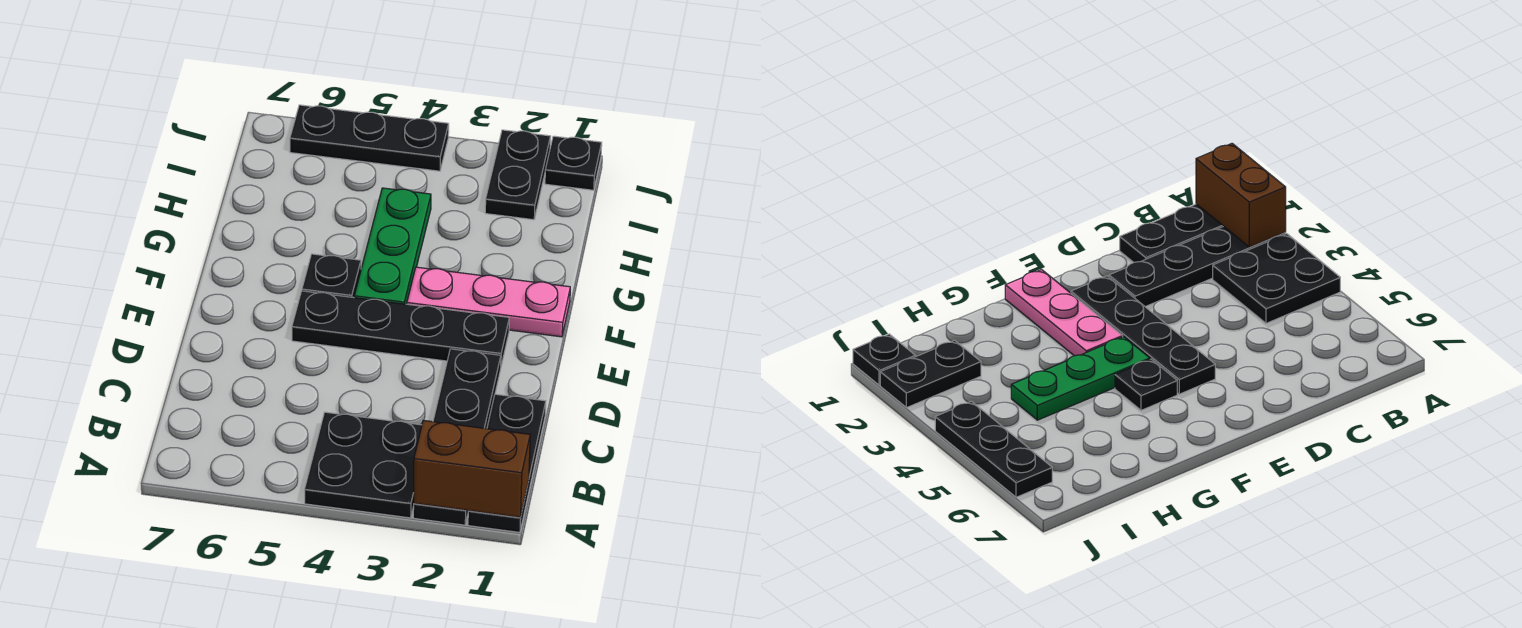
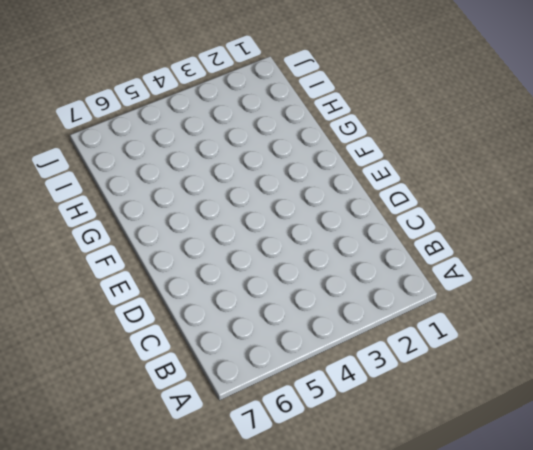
none -> black plate A1:C1 level 1
none -> black plate A2:D2 level 1

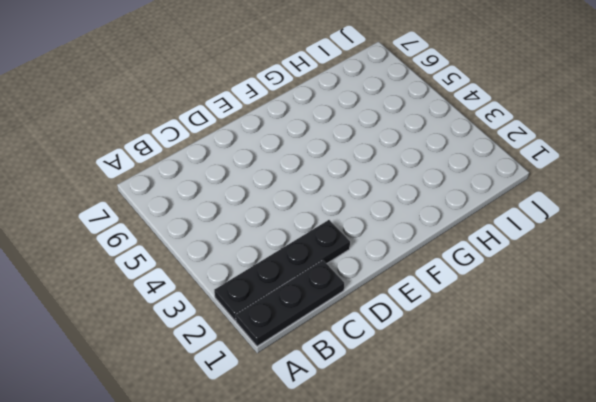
none -> black plate A3:B4 level 1
none -> black plate E2:E5 level 1

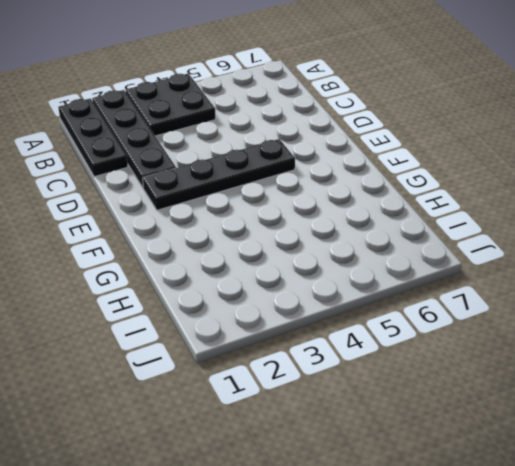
none -> pink plate F1:F3 level 1
none -> green plate F4:H4 level 1

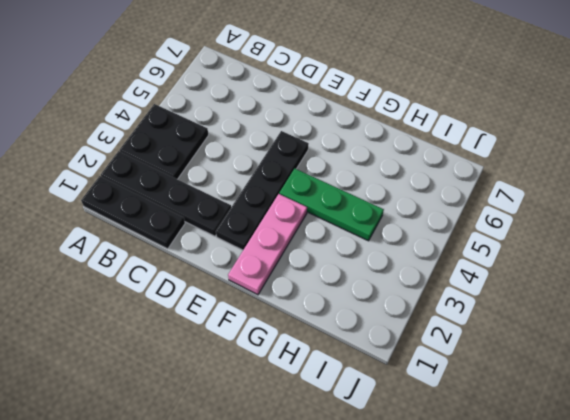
none -> black plate F5 level 1
none -> black plate I2:J2 level 1

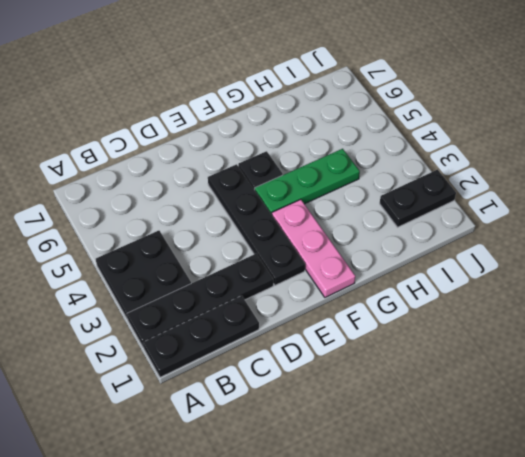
none -> black plate J1 level 1
none -> black plate J4:J6 level 1

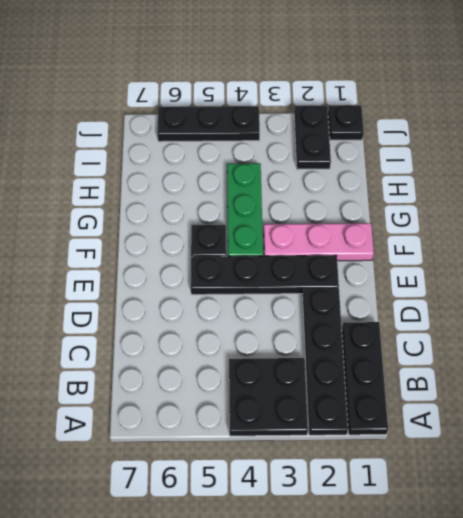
none -> brown brick A1:A2 level 2

